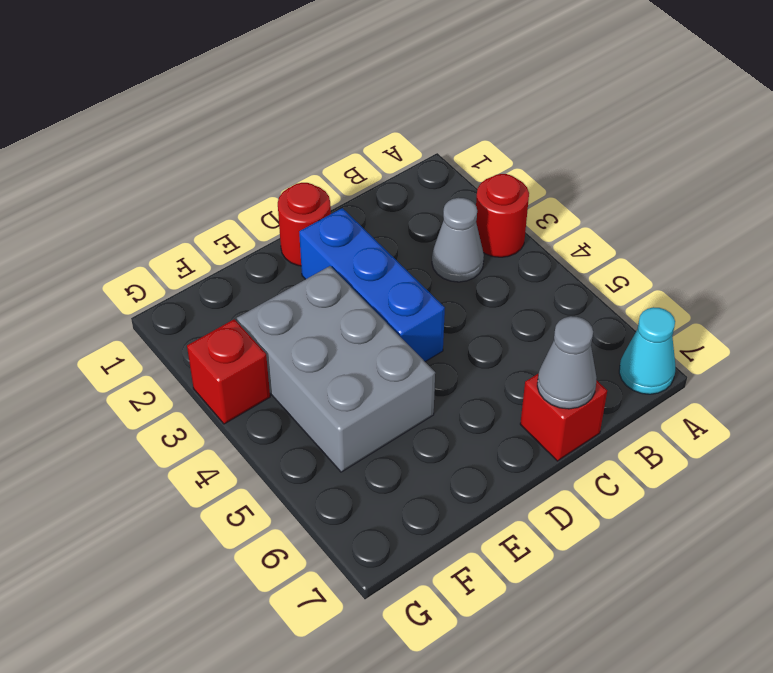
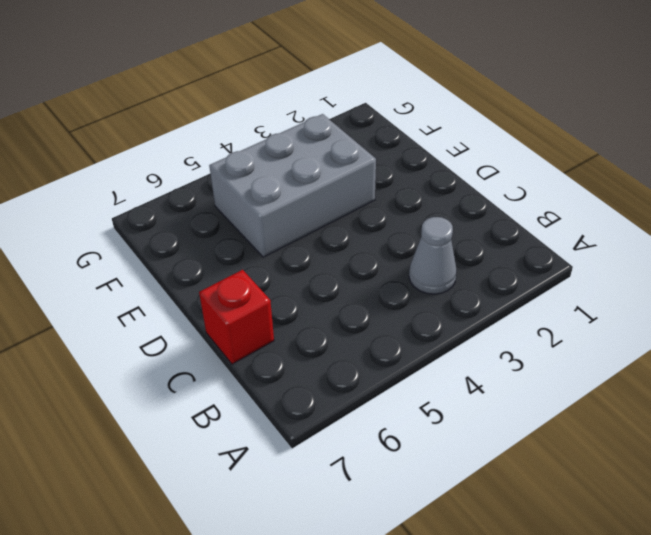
none -> red round brick A3 level 1
none -> cyan cone A7 level 1

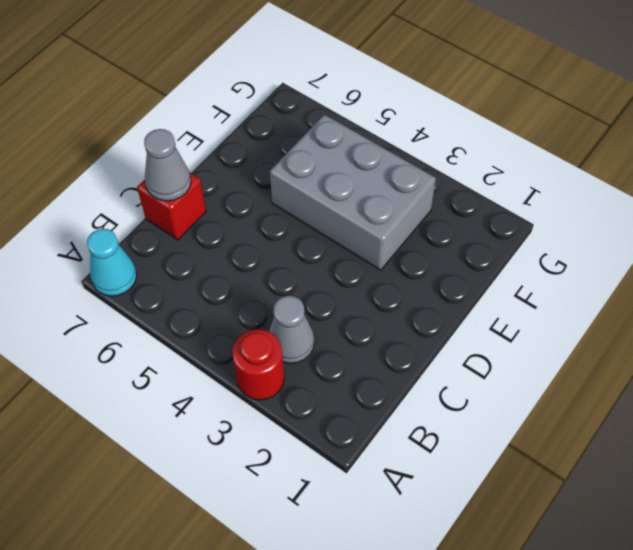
none -> red round brick D1 level 1
none -> blue brick D2:D4 level 1

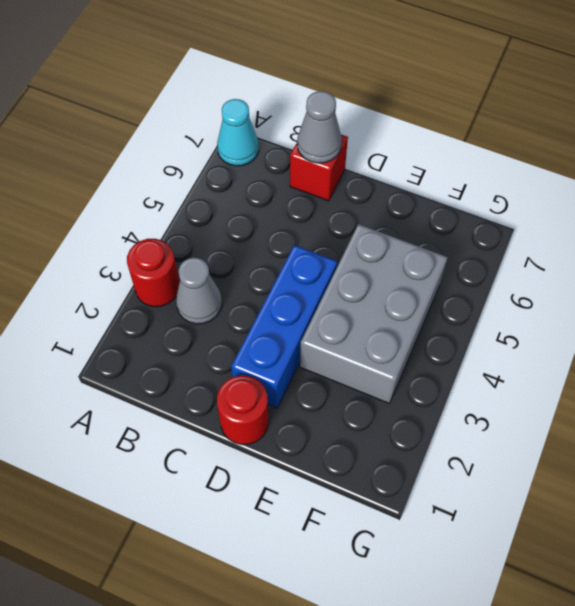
none -> red brick G3 level 1

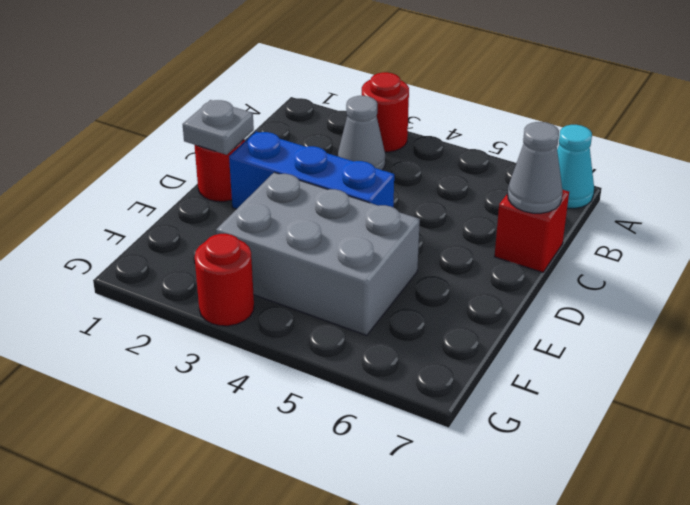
grey plate D1 level 2 -> none
red round brick G3 level 1 -> red brick G3 level 1

